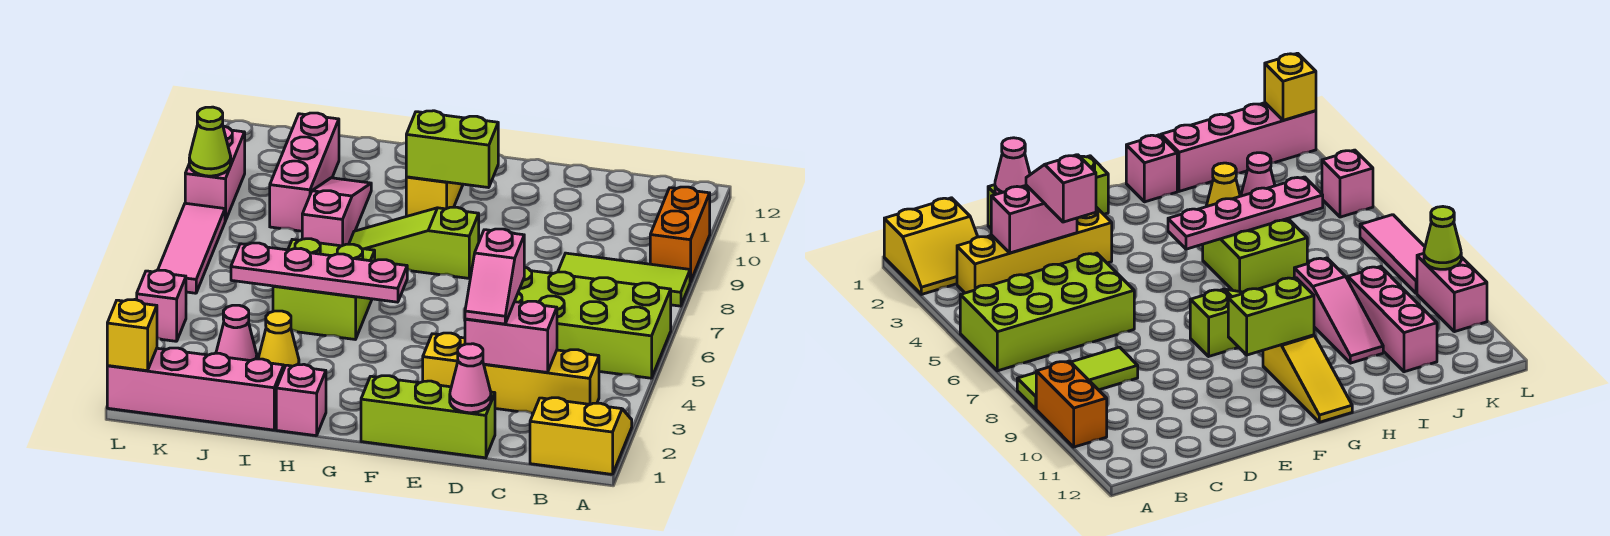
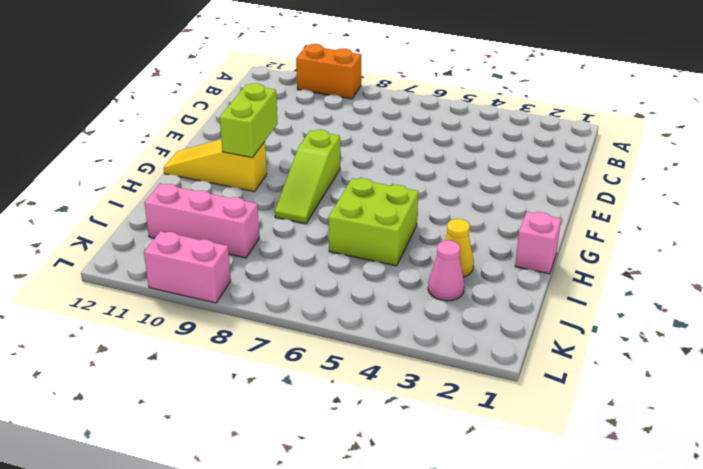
none -> yellow slope A1:B2 level 1 top 1
none -> lime brick A5:D6 level 1
none -> lime tile A8:C8 level 1

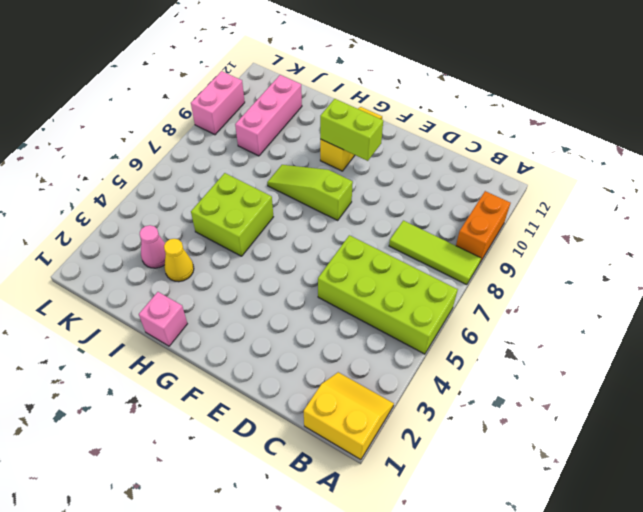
none -> yellow brick B3:E3 level 1
none -> lime brick D1:F1 level 1
none -> pink brick I1:L1 level 1

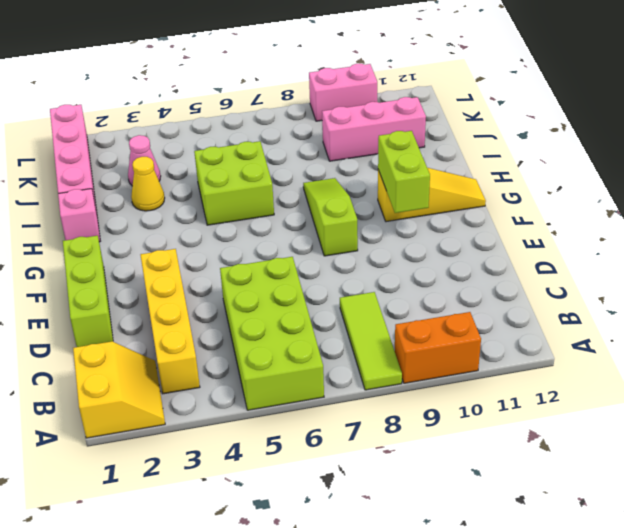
none -> pink slope I8:I10 level 1 top 8
none -> pink brick L4 level 1
none -> pink tile L6:L8 level 1

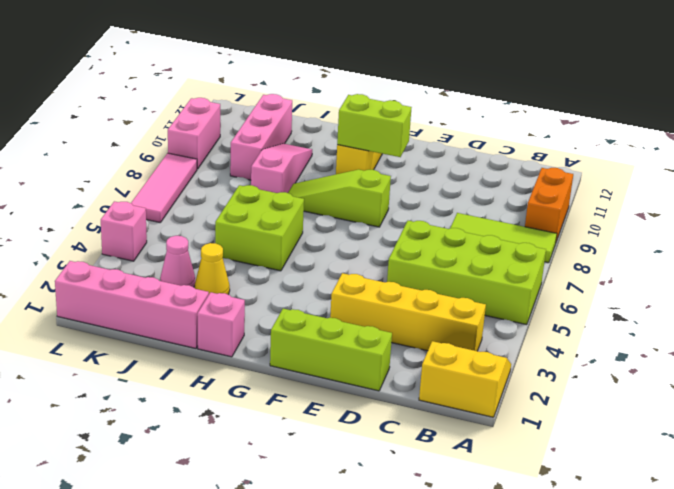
none -> pink brick C3:D3 level 2
none -> pink cone D1 level 2
none -> pink plate G5:J5 level 2

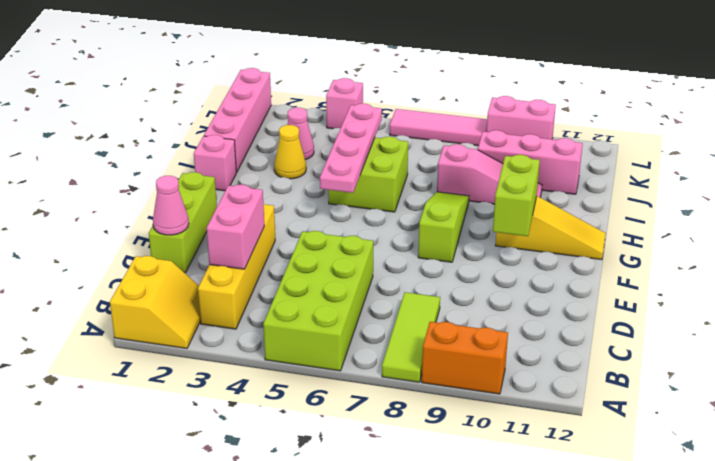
none -> yellow brick L1 level 2
none -> lime cone L9 level 2
none -> pink slope D3:D4 level 3 top 4

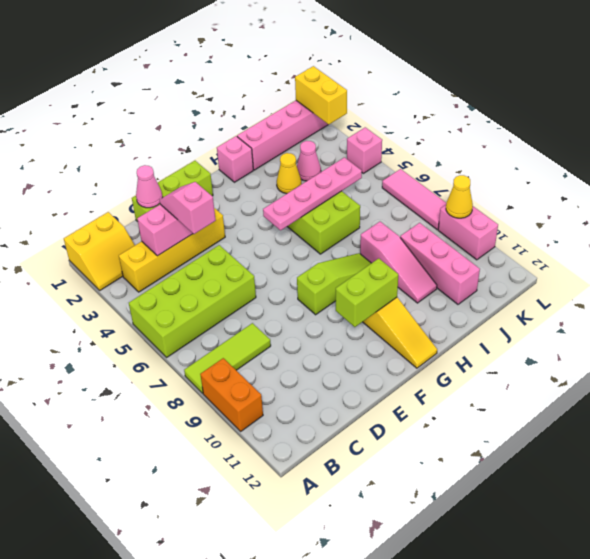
yellow brick L1:L2 level 2 -> yellow brick L1 level 2
yellow cone L9 level 2 -> lime cone L9 level 2

